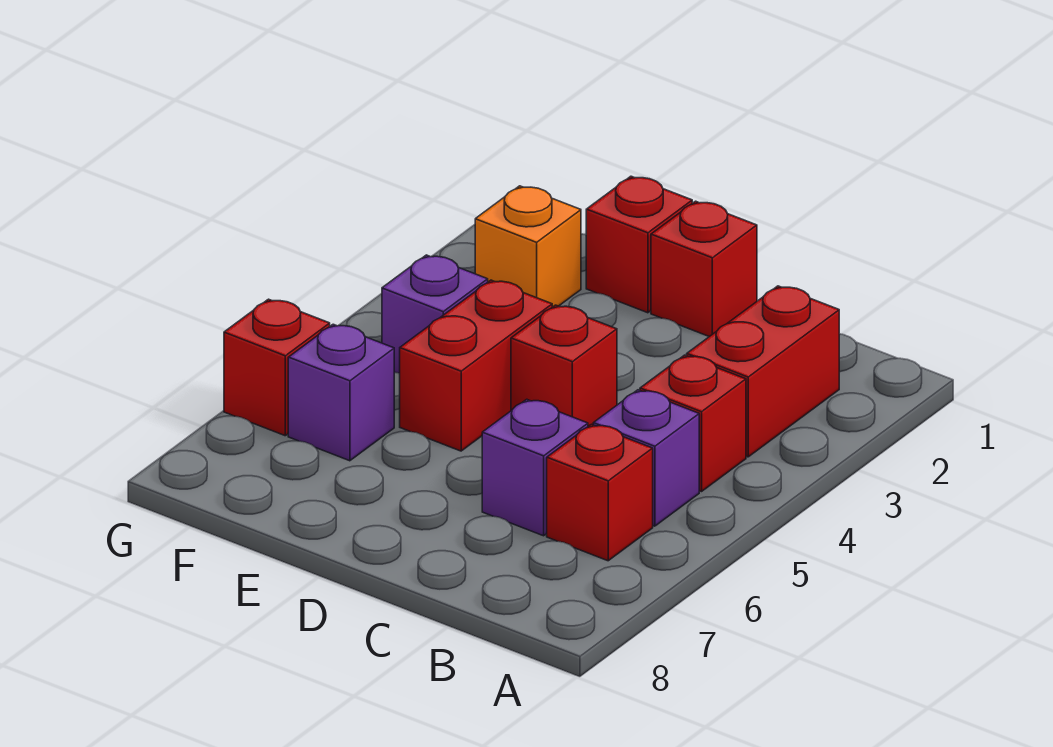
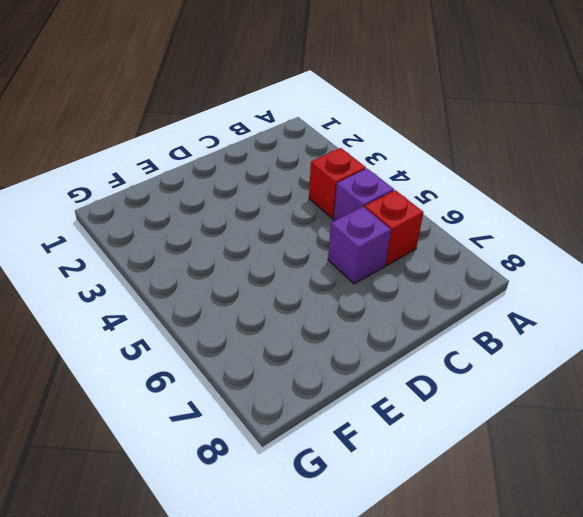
none -> red brick B2:B3 level 1
none -> red brick D1 level 1
none -> red brick D4 level 1

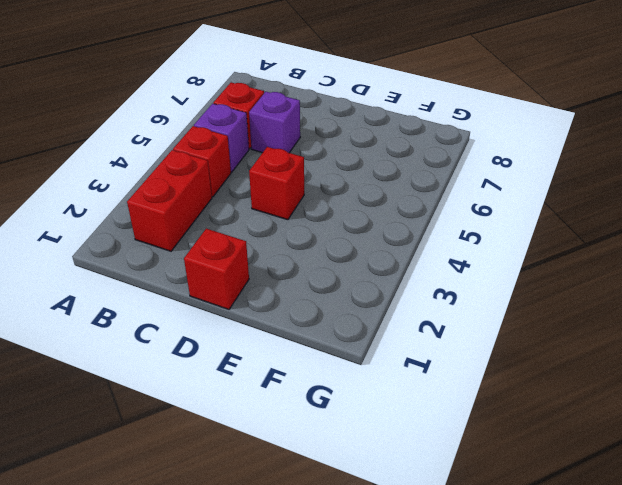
none -> red brick E1 level 1
none -> red brick E4:E5 level 1
none -> orange brick F2 level 1

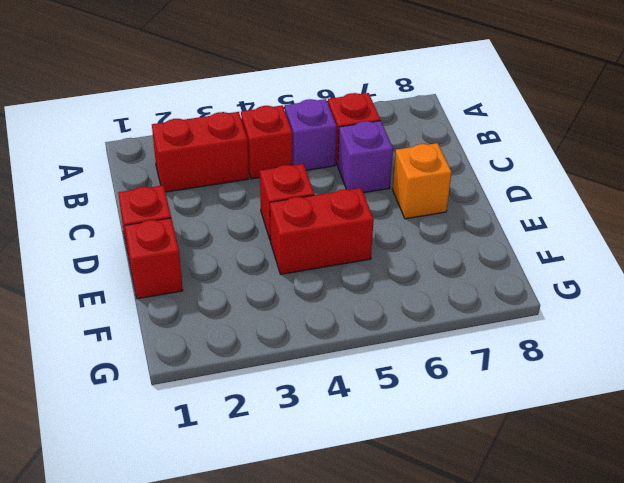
orange brick D7 level 1 -> orange brick F2 level 1
none -> purple brick F4 level 1
none -> purple brick F6 level 1
none -> red brick G6 level 1

